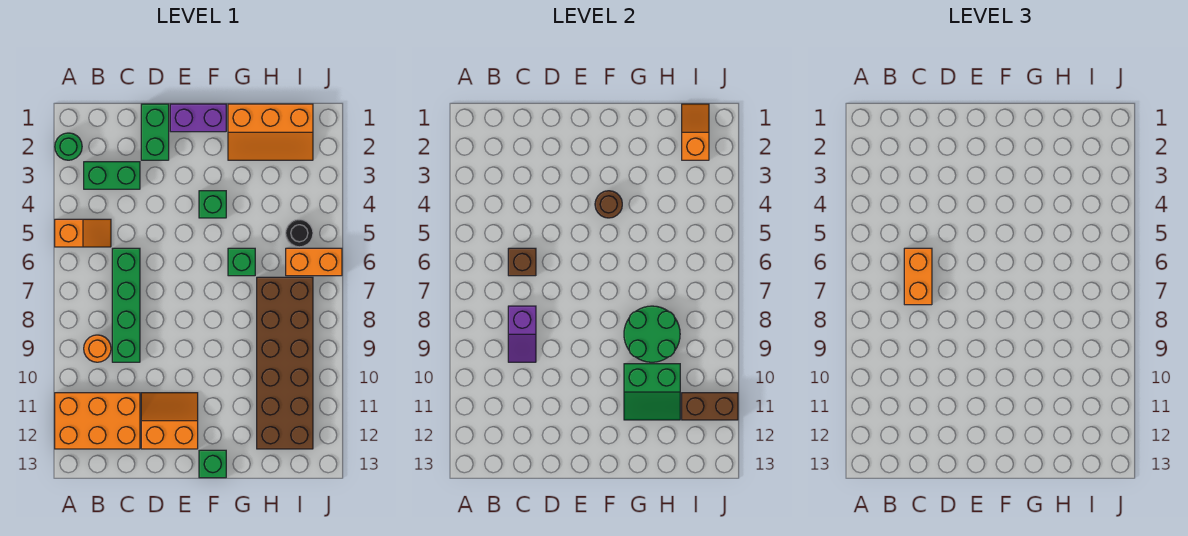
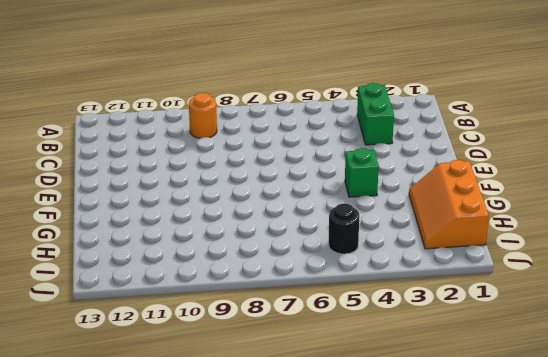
none -> green round brick A2 level 1
none -> orange slope A5:B5 level 1 top A
none -> orange brick A11:C12 level 1

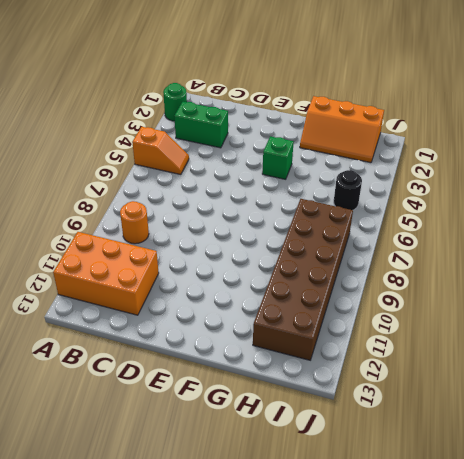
none -> green brick C6:C9 level 1
none -> green brick D1:D2 level 1
none -> orange slope D11:E12 level 1 top 12

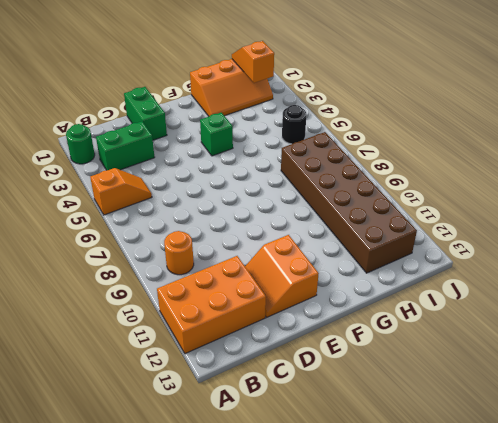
orange slope D11:E12 level 1 top E -> orange slope D11:E12 level 1 top 12
none -> green brick C6:C9 level 1
none -> purple brick E1:F1 level 1
none -> green brick F13 level 1

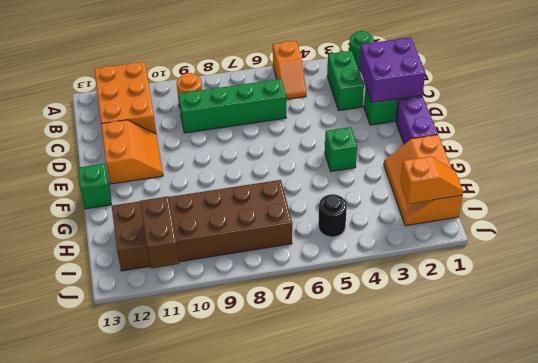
purple brick C1:D2 level 2 -> none
none -> green brick G6 level 1
none -> orange brick I6:J6 level 1
none -> brown brick C6 level 2

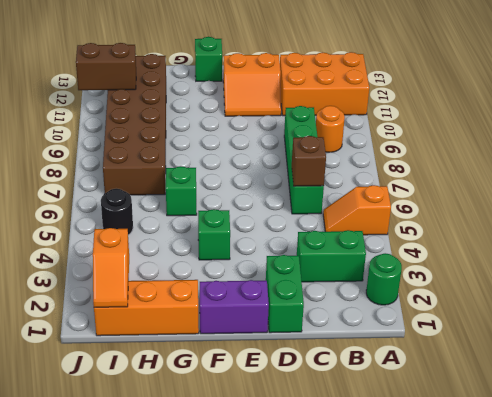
none -> orange brick I6:J6 level 1
none -> purple slope C8:C9 level 2 top 8
none -> brown round brick F4 level 2

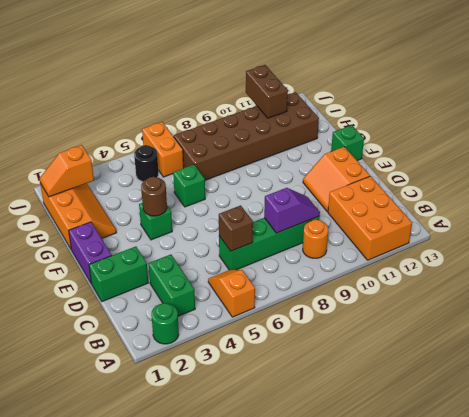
none -> green round brick G8:H9 level 2
none -> green slope G10:H11 level 2 top 10
none -> orange brick C6:C7 level 3

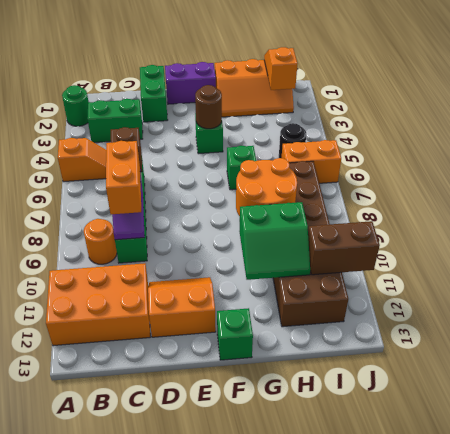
orange brick C8:C9 level 3 -> orange brick C6:C7 level 3
orange round brick G8:H9 level 2 -> green round brick G8:H9 level 2

